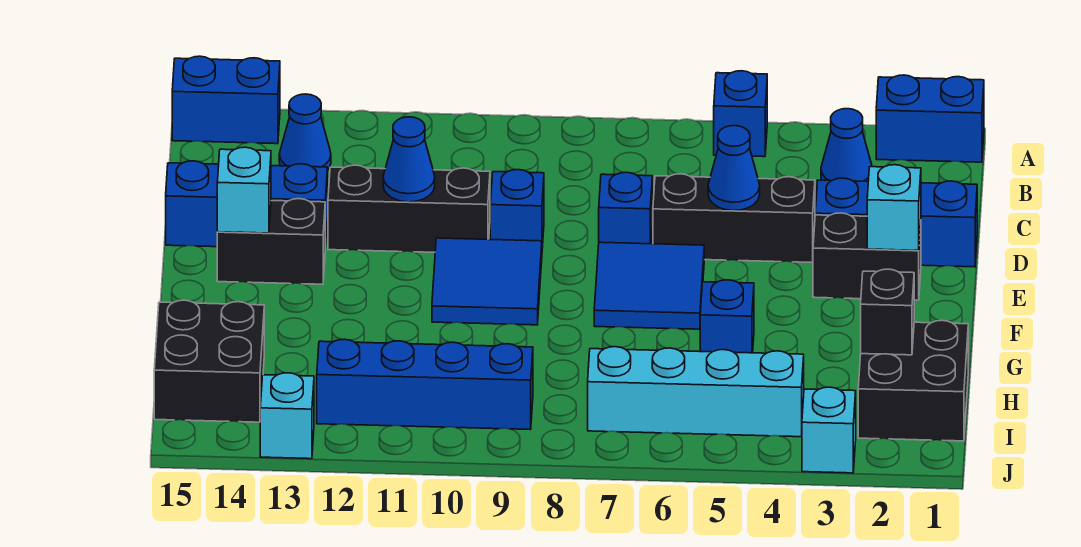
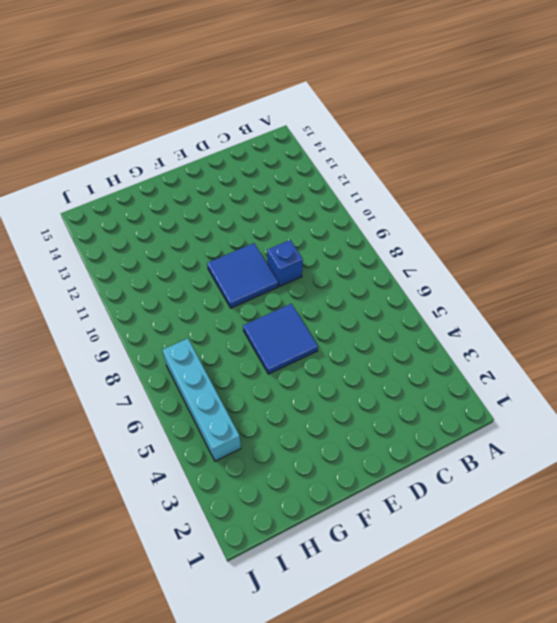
none -> blue brick A1:A2 level 1
none -> blue brick A5 level 1
none -> blue brick A14:A15 level 1

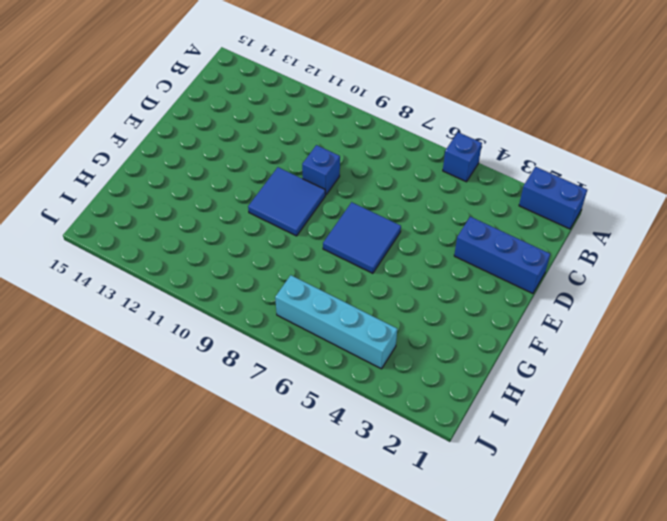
none -> blue brick A14:A15 level 1
none -> blue cone B3 level 1
none -> blue cone B13 level 1

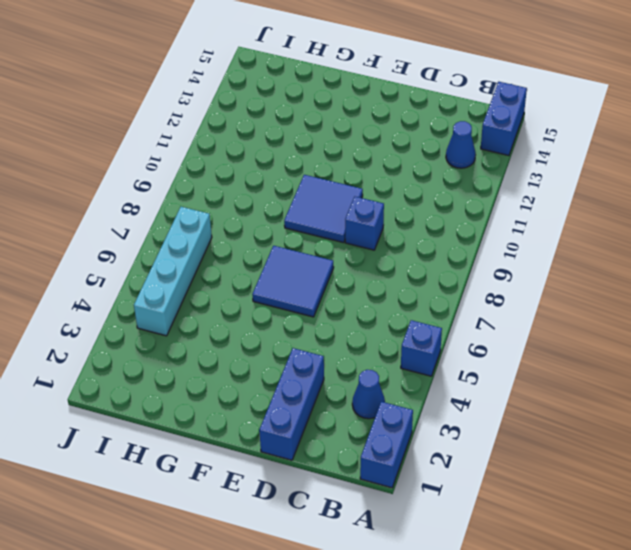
none -> black brick D4:D6 level 1
none -> blue brick D7 level 1
none -> black brick D10:D12 level 1

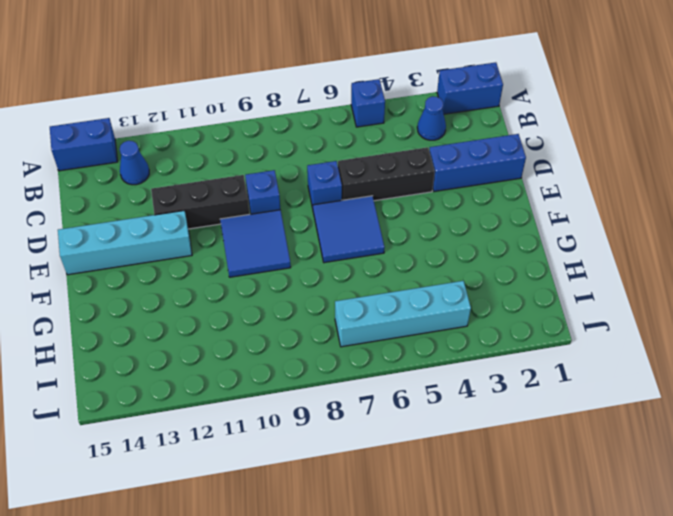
cyan brick E12:E15 level 1 -> black brick E13:E14 level 1
none -> blue brick D13:D15 level 1
none -> black brick E2:E3 level 1
none -> blue brick G5 level 1

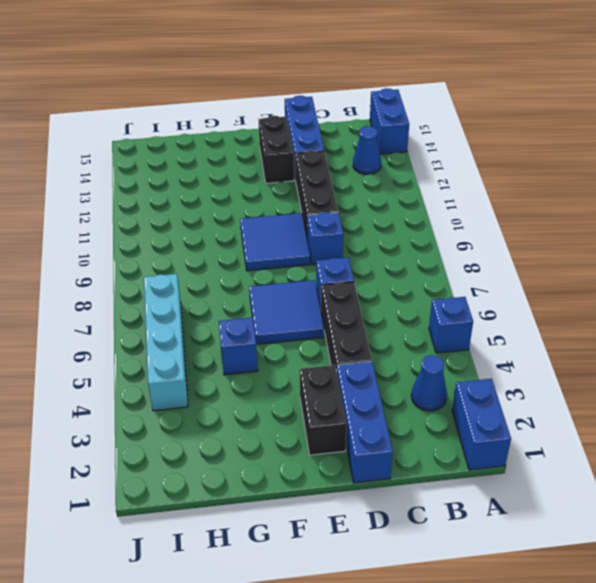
none -> black brick H1:I2 level 1
none -> black brick H14:I15 level 1
none -> blue brick I9:I12 level 1

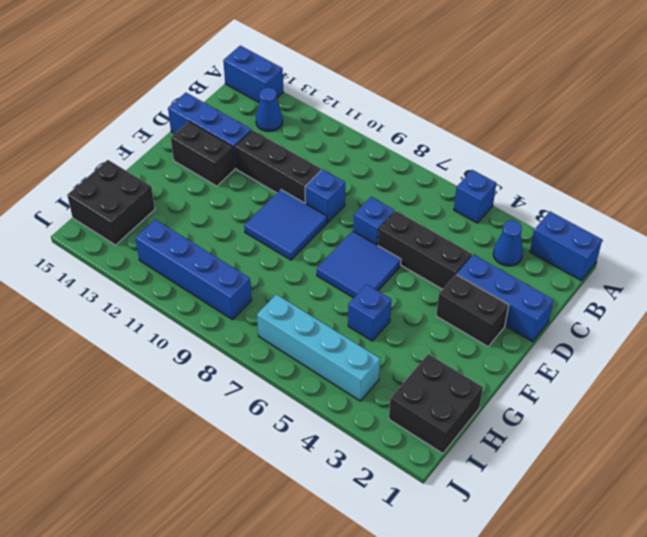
none -> cyan brick J3 level 1
none -> cyan brick J13 level 1
none -> blue cone D5 level 2

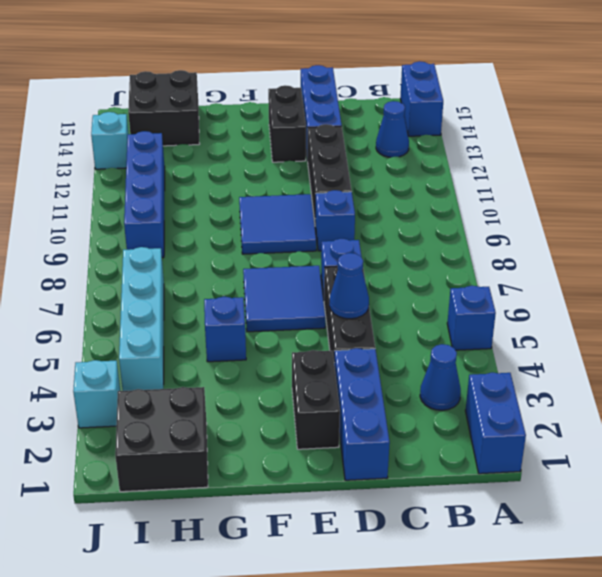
none -> blue cone D11 level 2
none -> cyan brick E2 level 2
none -> cyan brick E14 level 2

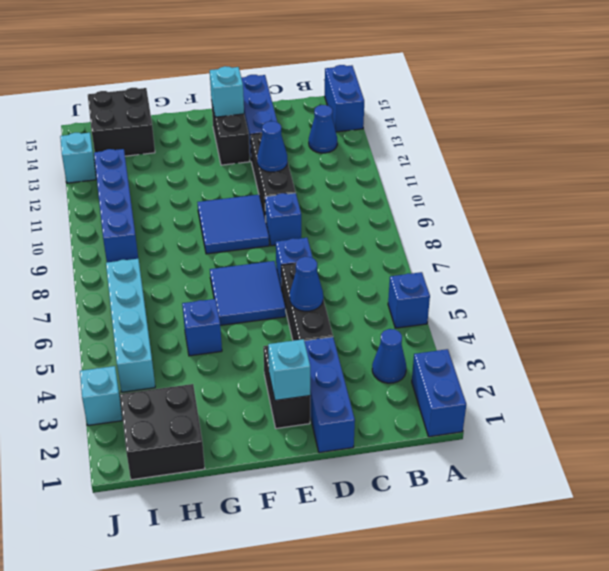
none -> black brick H2 level 2

